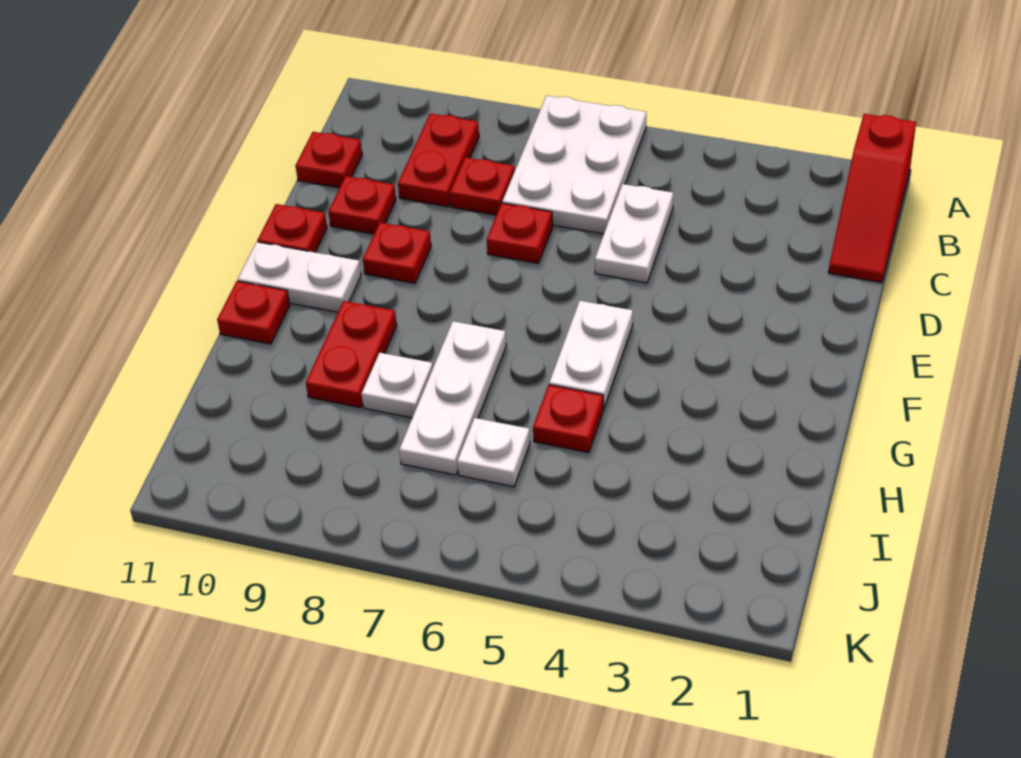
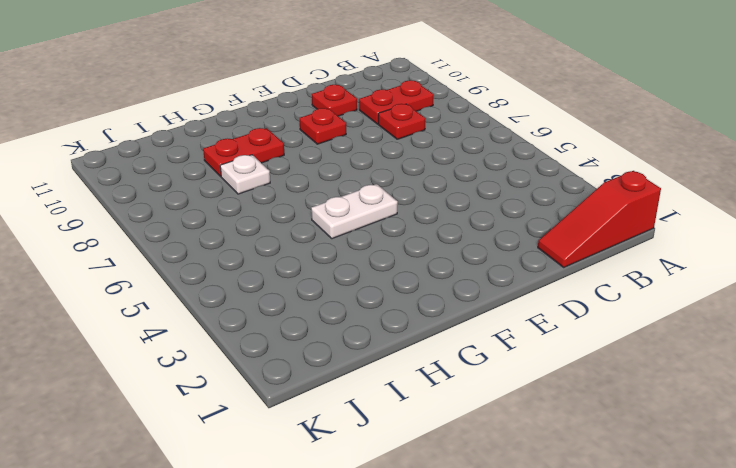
none -> white plate A6:C7 level 1
none -> white plate C5:D5 level 1
none -> red plate C11 level 1

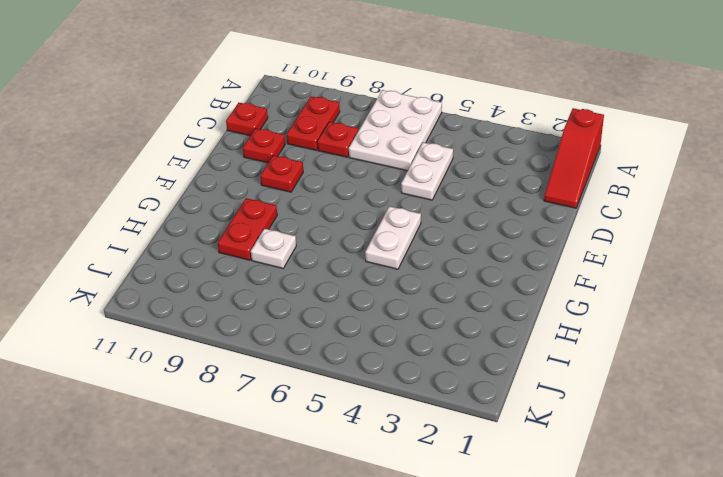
none -> red plate D7 level 1
none -> red plate E11 level 1
none -> white plate F10:F11 level 1

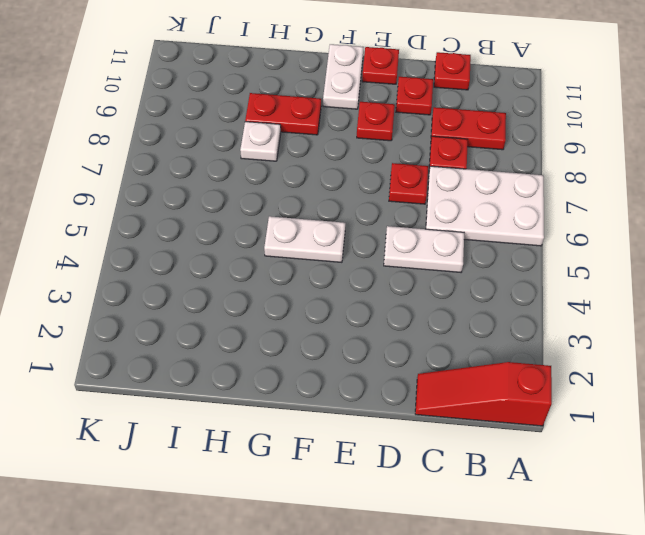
none -> white plate G7:I7 level 1
none -> red plate G11 level 1
none -> red plate H5 level 1

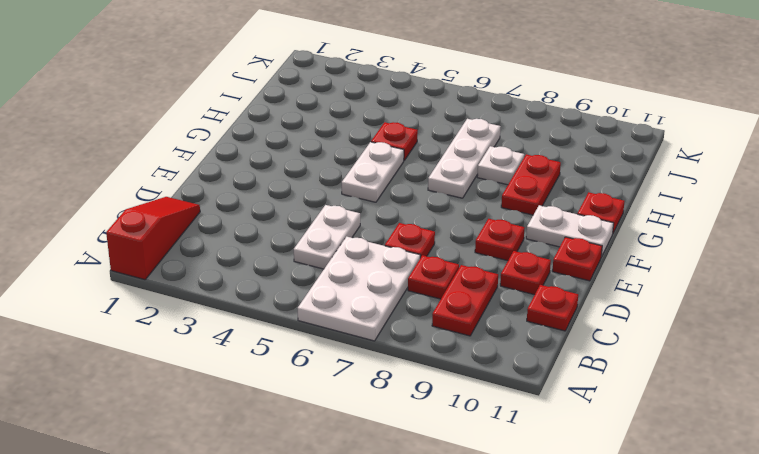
none -> white plate I6 level 1

